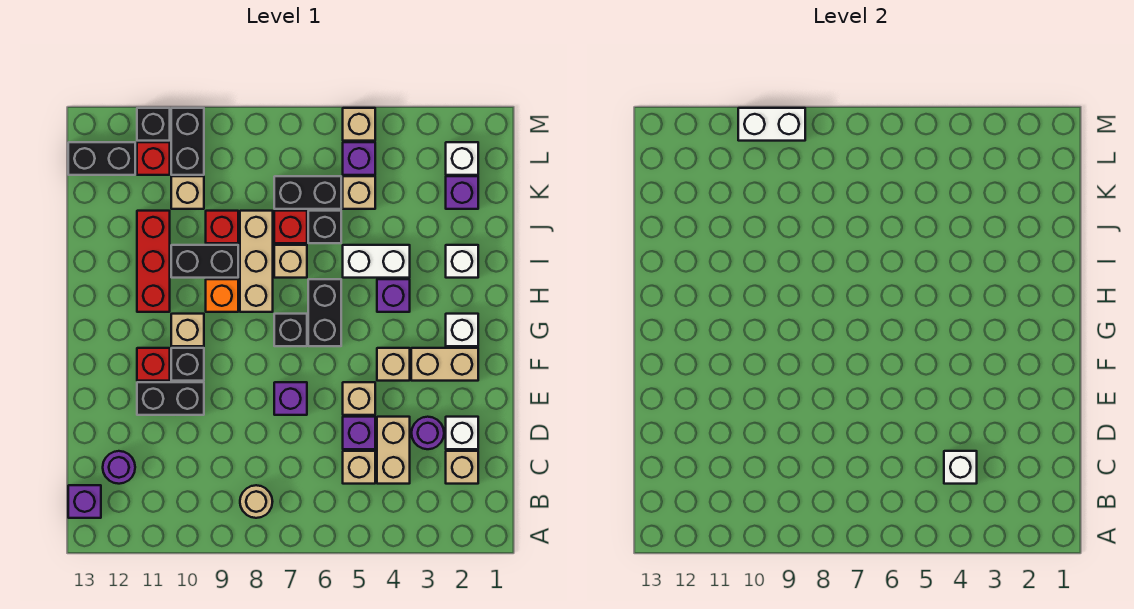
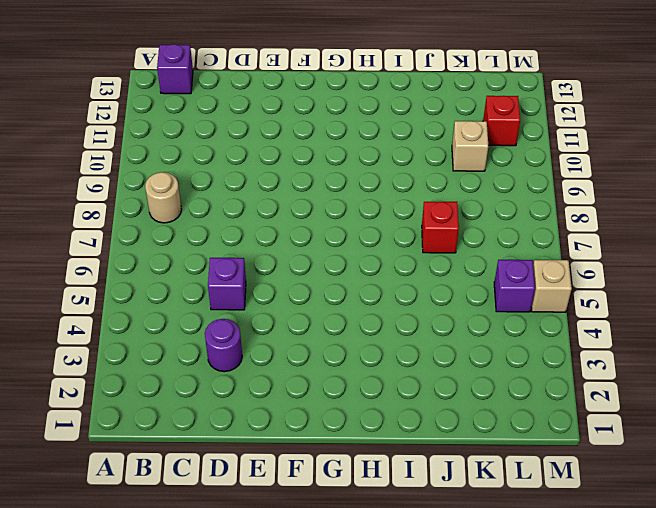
none -> tan brick C2 level 1
none -> tan brick C4:D4 level 1
none -> tan brick C5 level 1
none -> purple round brick C12 level 1

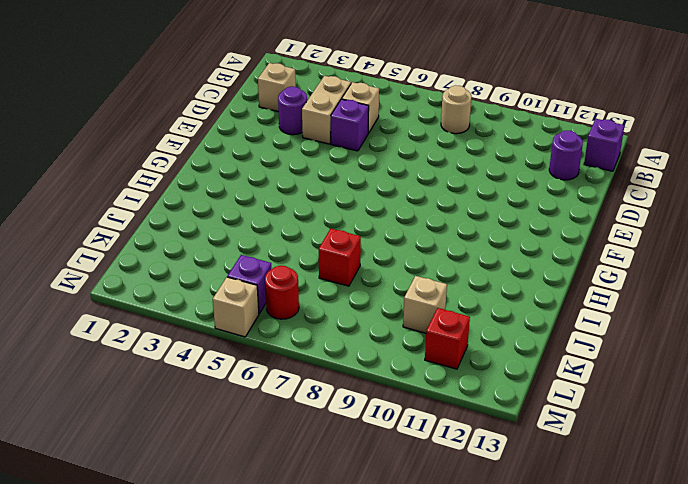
red round brick L6 level 1 -> none
none -> white brick D2 level 1
none -> tan brick E5 level 1
none -> purple brick E7 level 1
none -> black brick E10:E11 level 1

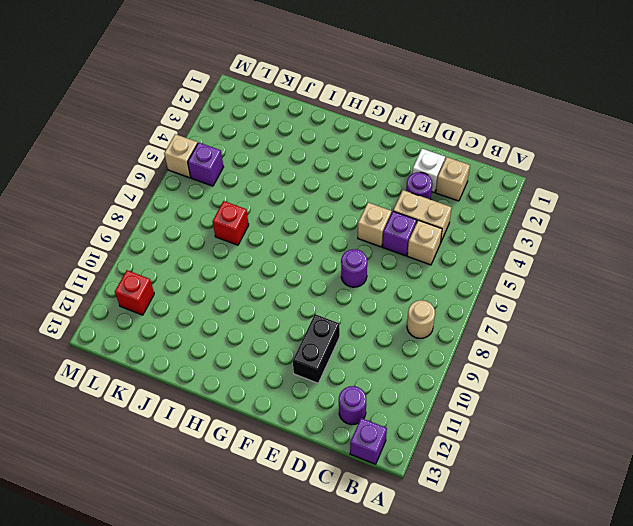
purple round brick E7 level 1 -> purple brick E7 level 1
none -> tan brick F2:F3 level 1
none -> tan brick F4 level 1
none -> black brick F10 level 1
none -> red brick F11 level 1

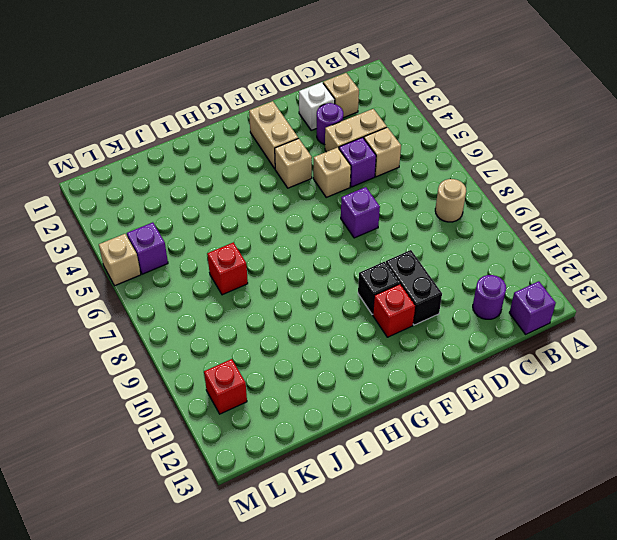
none -> white brick G2 level 1
none -> black brick G6:H6 level 1
none -> black brick G7 level 1
none -> tan brick G10 level 1

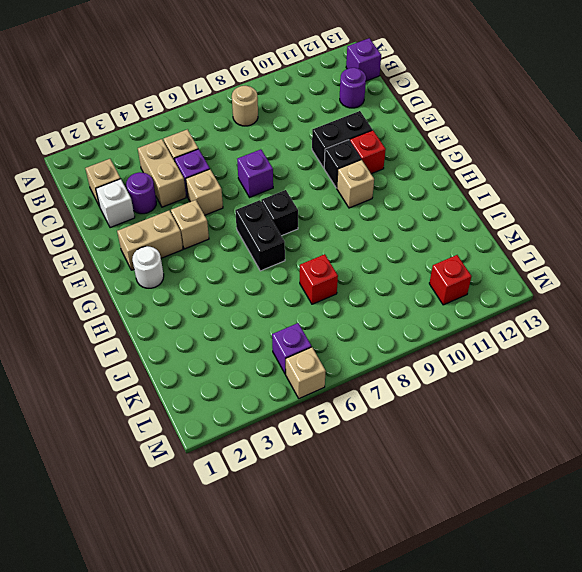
white round brick G2 level 1 -> white brick G2 level 1
none -> purple brick H4 level 1
none -> tan brick H8:J8 level 1
none -> orange brick H9 level 1
none -> red brick H11:J11 level 1

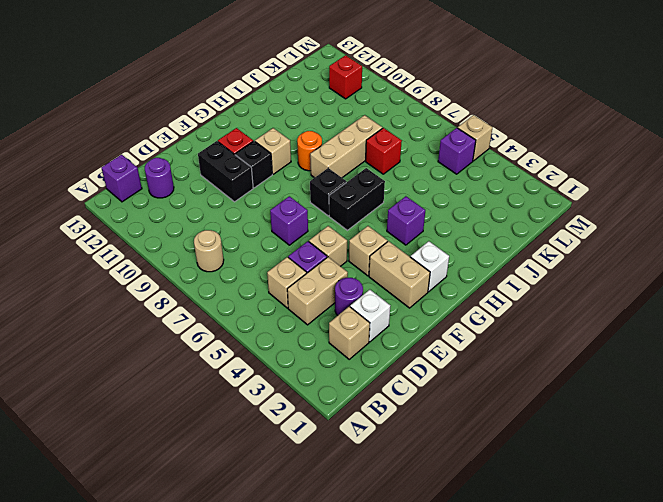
orange round brick H9 level 1 -> orange brick H9 level 1
none -> red brick H11:J11 level 1
none -> white brick I2 level 1
none -> white brick I4:I5 level 1
none -> tan brick I7 level 1

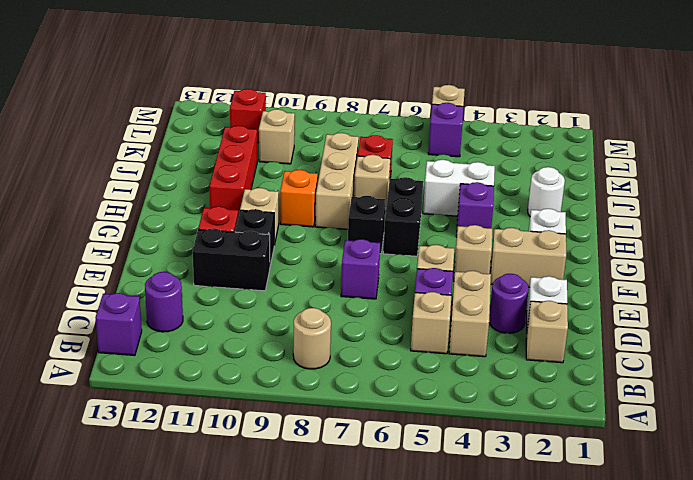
white round brick I2 level 1 -> white brick I2 level 1
none -> black brick I9:I10 level 1
none -> black brick J6 level 1
none -> red brick J9 level 1
none -> purple brick K2 level 1

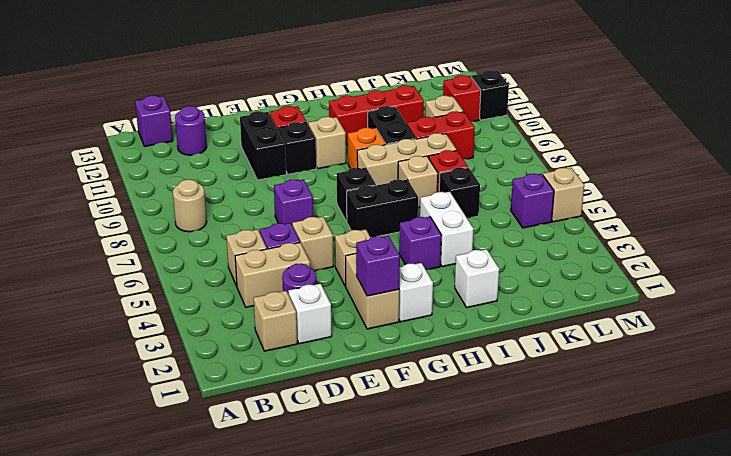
purple brick F2 level 2 -> purple brick K2 level 1
red brick J9:K9 level 1 -> red brick J9 level 1
none -> tan brick K5 level 1
none -> black brick K6:K7 level 1
none -> white brick L2 level 1
none -> black brick L10:M10 level 1

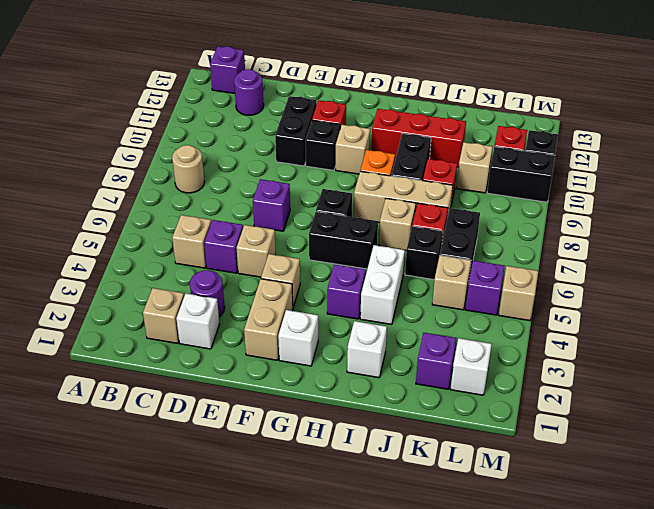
none -> tan brick C4:D4 level 1
none -> black brick L12:L13 level 1
none -> white brick C4 level 2
none -> white brick M9:M10 level 2

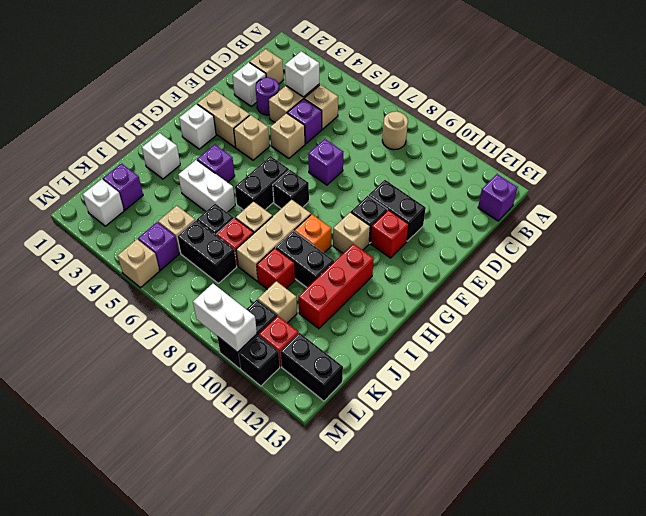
none -> purple round brick C12 level 1

